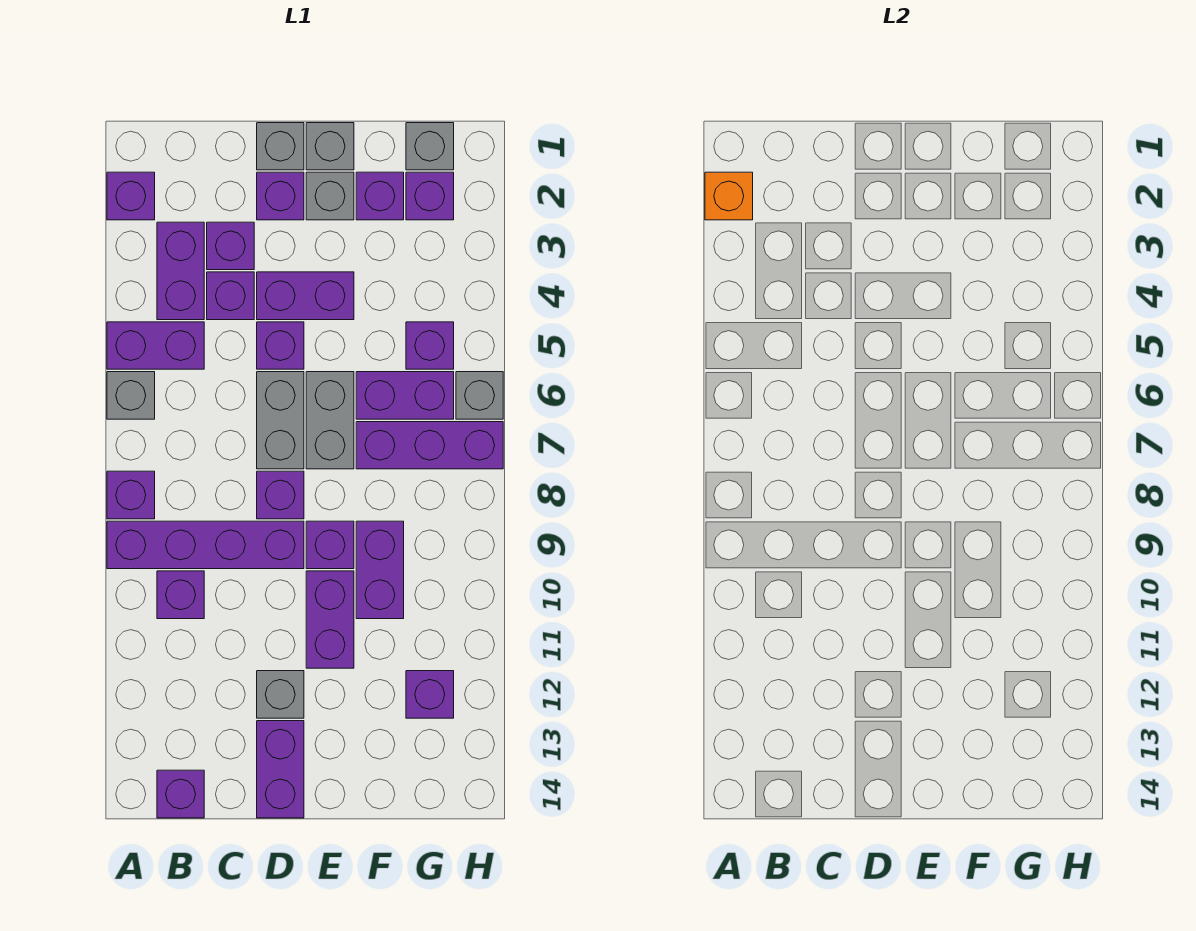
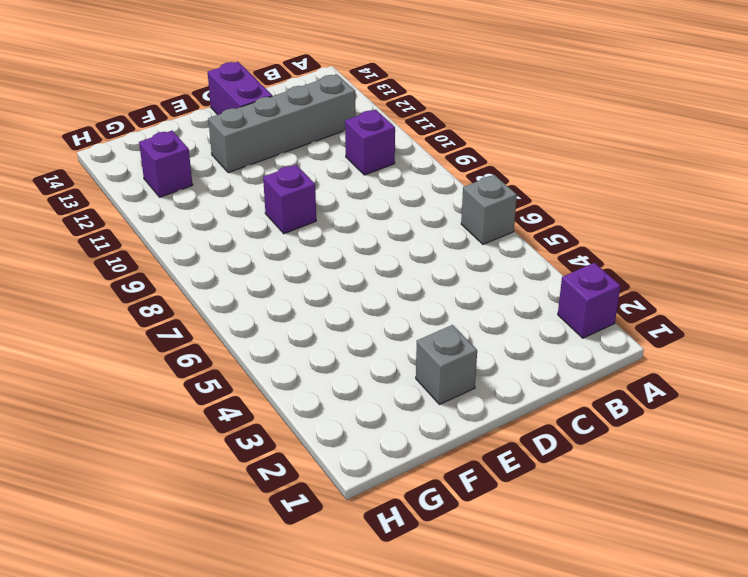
grey brick B12:E12 level 1 -> grey brick D12 level 1
none -> purple brick A5:B5 level 1
none -> purple brick A8 level 1
none -> purple brick A9:D9 level 1
none -> purple brick B3:B4 level 1

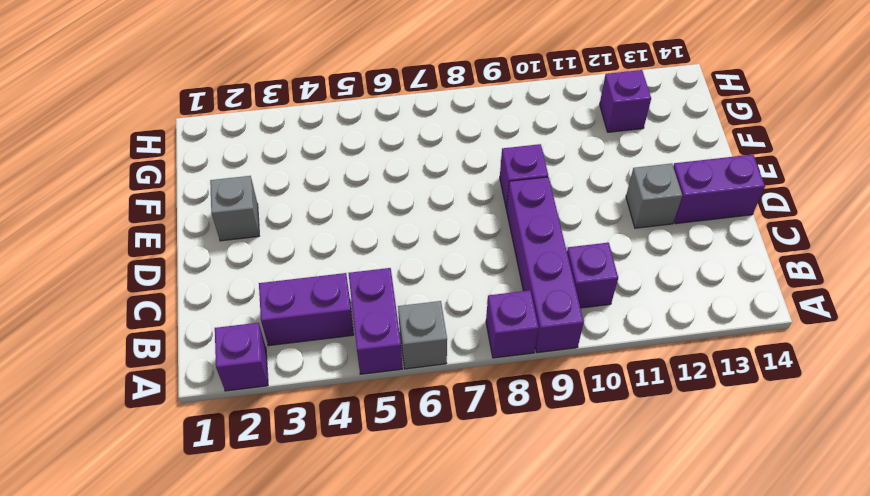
none -> purple brick B14 level 1
none -> purple brick C3 level 1
none -> purple brick C4 level 1
none -> grey brick D1 level 1

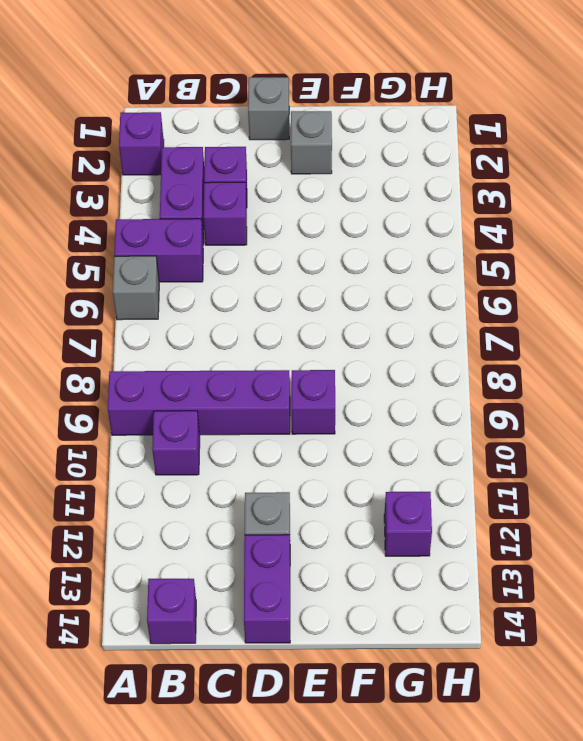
none -> purple brick A8 level 1
none -> purple brick D2 level 1
none -> purple brick D4:E4 level 1
none -> purple brick D5 level 1

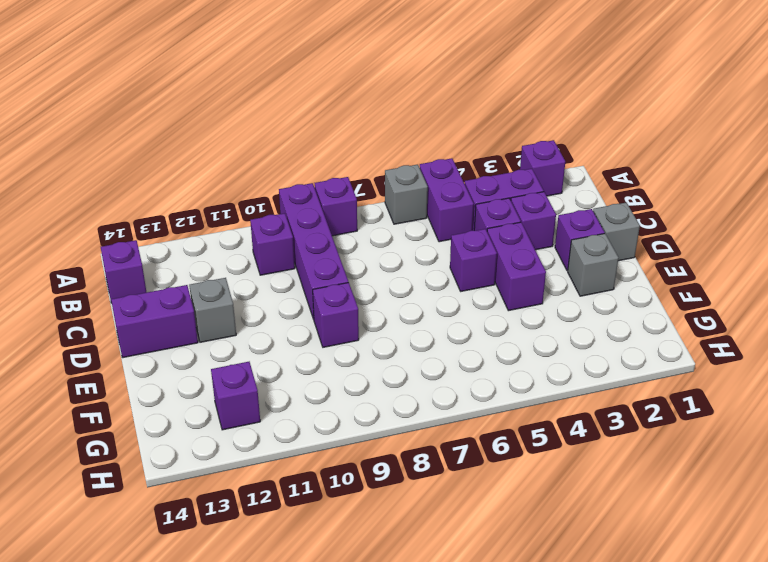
none -> grey brick D6:D7 level 1
none -> purple brick D8 level 1
none -> grey brick E1 level 1
none -> grey brick E6:E7 level 1

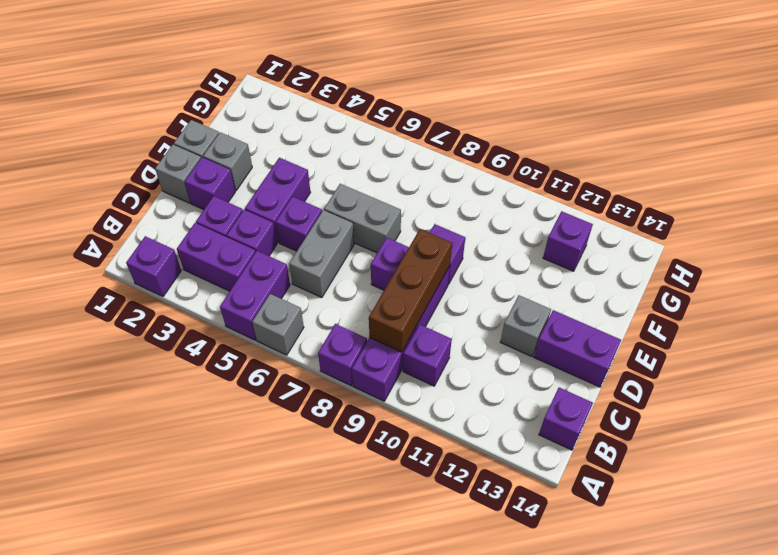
brown brick B9:D9 level 2 -> none
grey brick C6:D6 level 1 -> grey brick D6:D7 level 1
none -> purple brick E10:E11 level 1
none -> purple brick F2 level 1
none -> purple brick F6:G6 level 1
none -> purple brick F7:H7 level 1

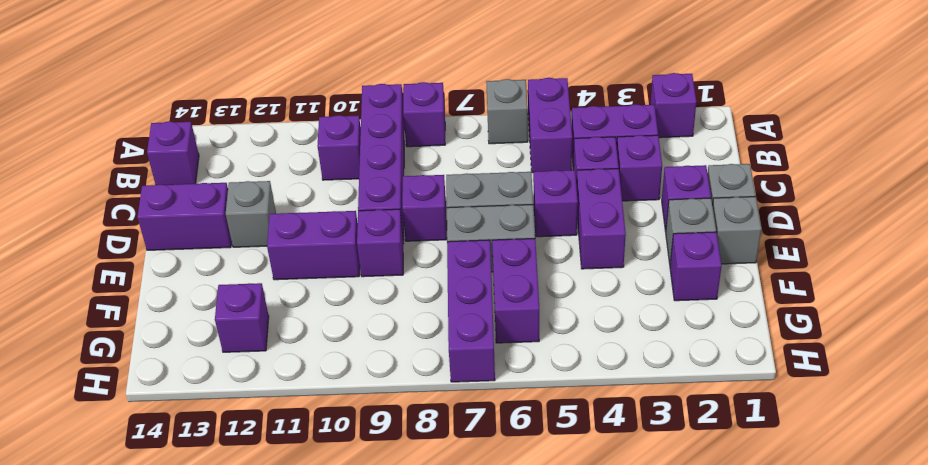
none -> purple brick F9:F10 level 1
none -> grey brick G1 level 1
none -> purple brick G2 level 1
none -> purple brick G5 level 1

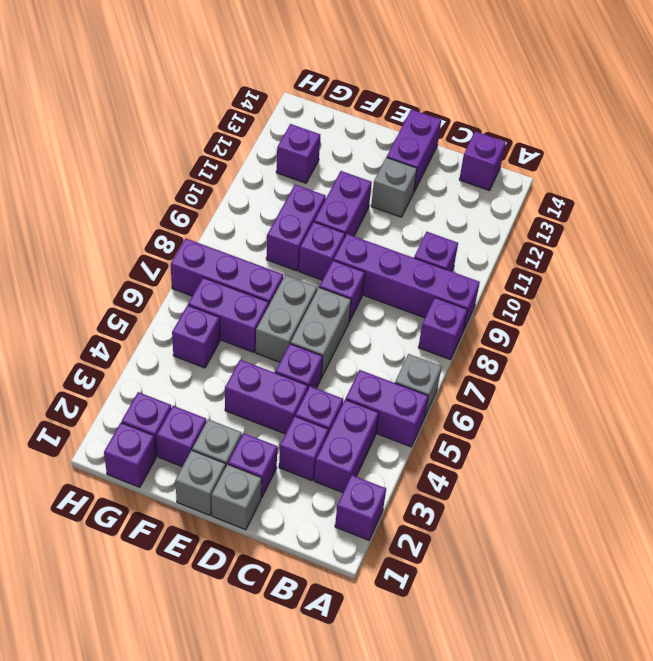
purple brick G1 level 1 -> grey brick G1 level 1
none -> grey brick H6 level 1
none -> orange brick A2 level 2

